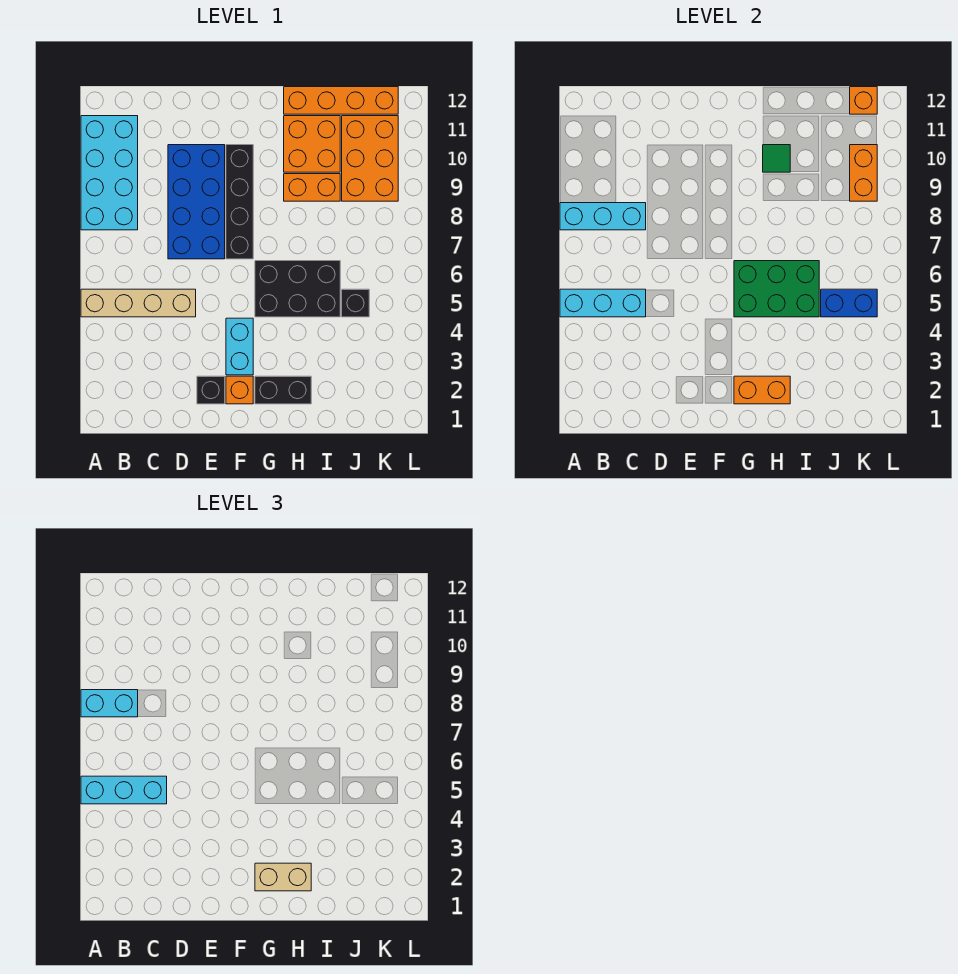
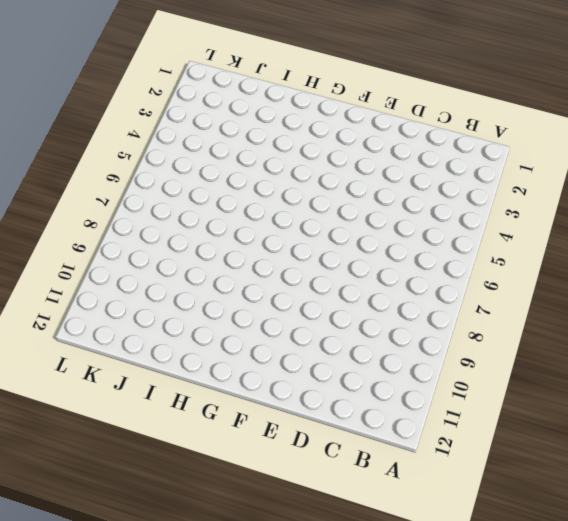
none -> tan brick A5:D5 level 1
none -> cyan brick A8:B11 level 1
none -> blue brick D7:E10 level 1

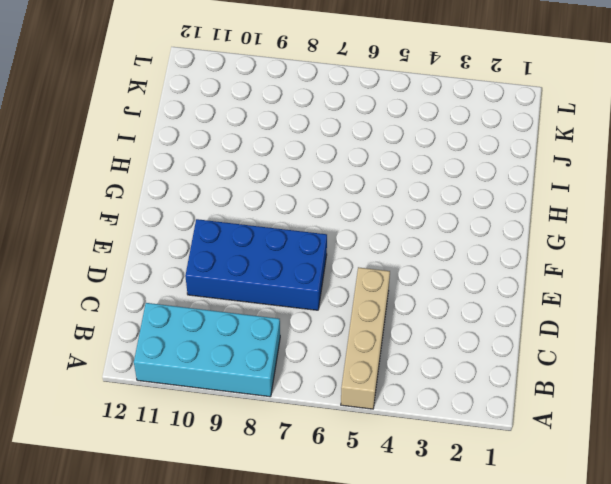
none -> black brick E2 level 1
none -> orange brick F2 level 1
none -> cyan brick F3:F4 level 1

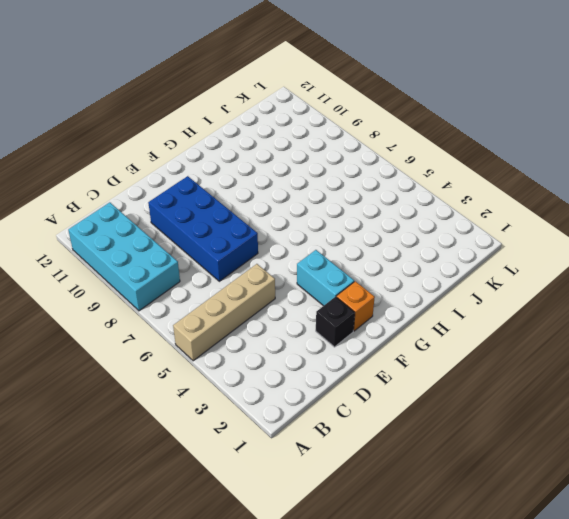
none -> black brick F7:F10 level 1
none -> black brick G2:H2 level 1
none -> black brick G5:I6 level 1

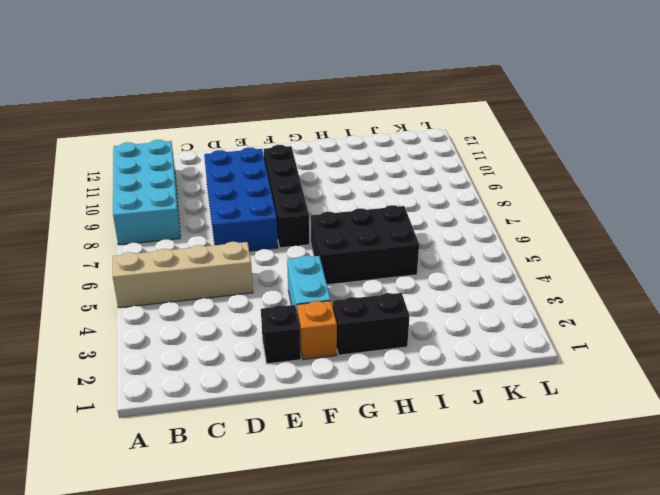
none -> orange brick H9:I9 level 1
none -> orange brick H10:I11 level 1
none -> orange brick H12:K12 level 1

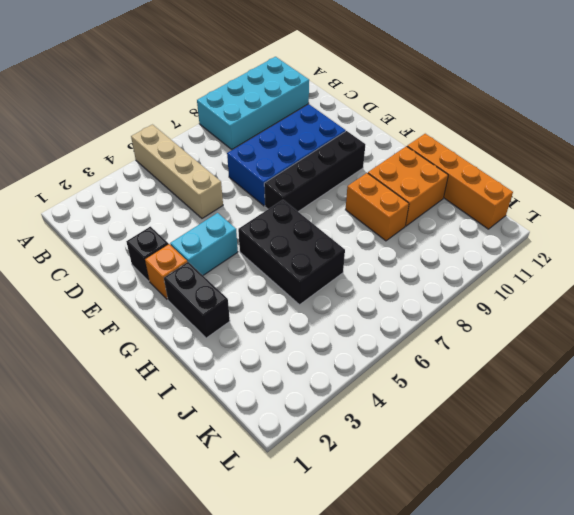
none -> black brick J5 level 1
none -> orange brick J9:K11 level 1
none -> cyan brick A5:C5 level 2

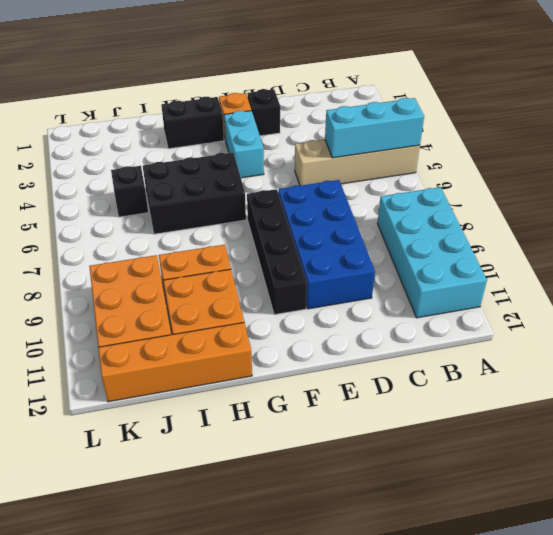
none -> cyan brick A8:C8 level 2
none -> orange brick G2:H2 level 2
none -> green brick G5:I6 level 2

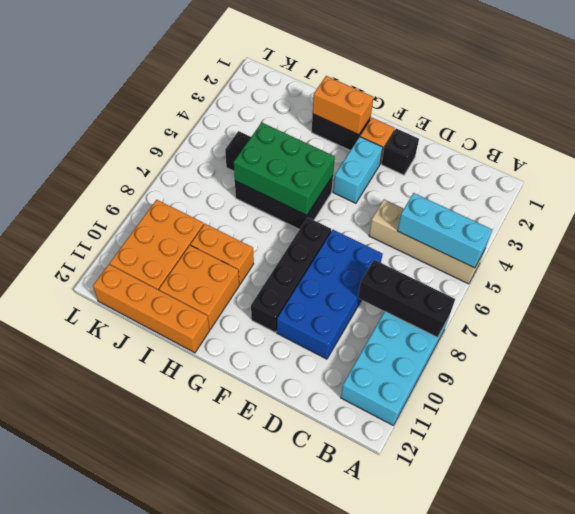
black brick A8:C8 level 2 -> cyan brick A8:C8 level 2
none -> green tile H10 level 2
none -> blue brick J5:K5 level 2
none -> orange brick K9:K10 level 2

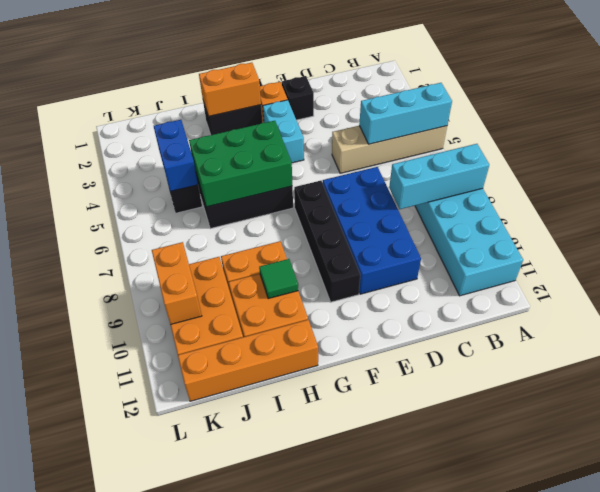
blue brick J4:J5 level 2 -> blue brick J5:K5 level 2
none -> orange brick K12 level 2
none -> cyan brick A5:C5 level 3
none -> cyan brick A8:B8 level 3

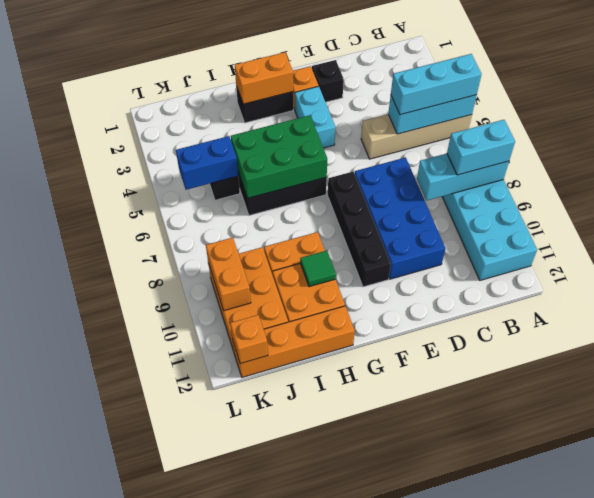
none -> tan brick G2:H2 level 3

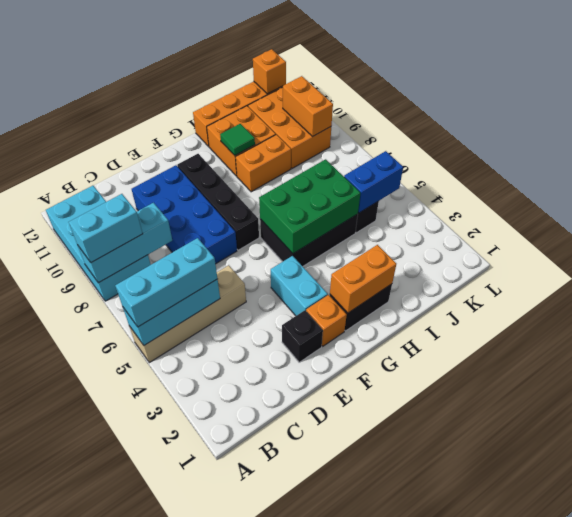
none -> tan brick G2:H2 level 3

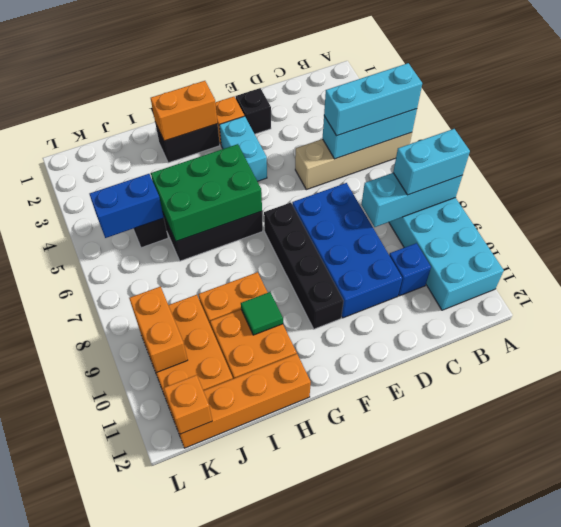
blue brick C10 level 1 -> none
none -> tan brick G2:H2 level 3

